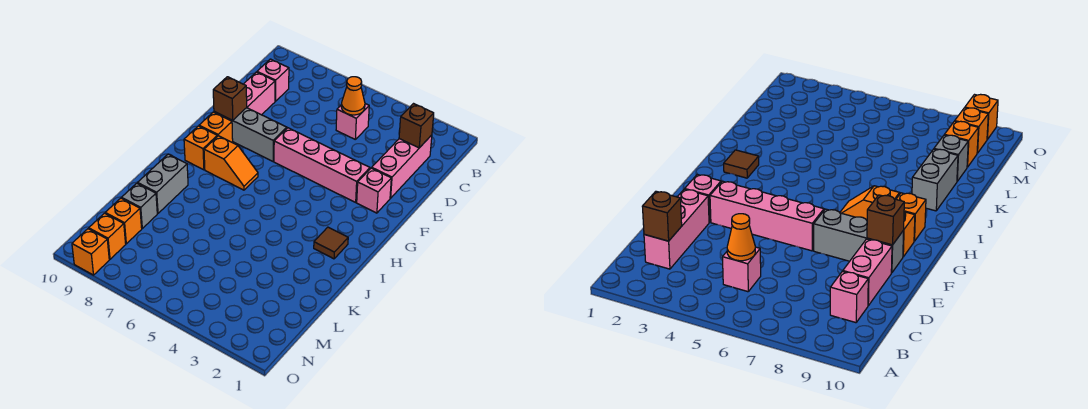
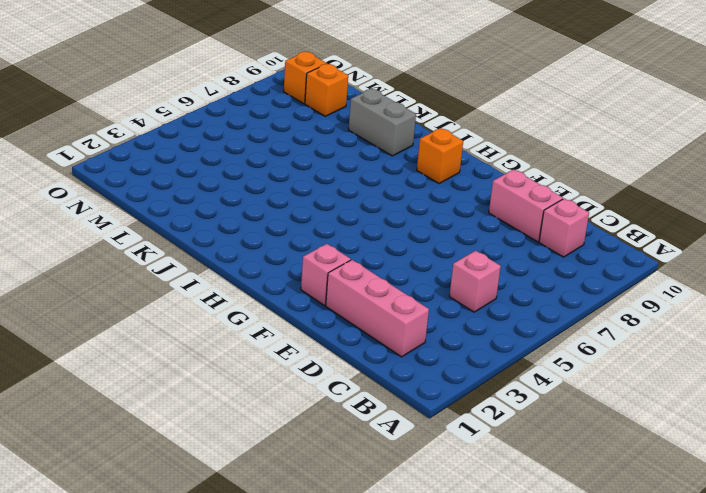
none -> pink brick F3:F6 level 1
none -> grey brick F7:F9 level 1
none -> orange brick G9 level 1

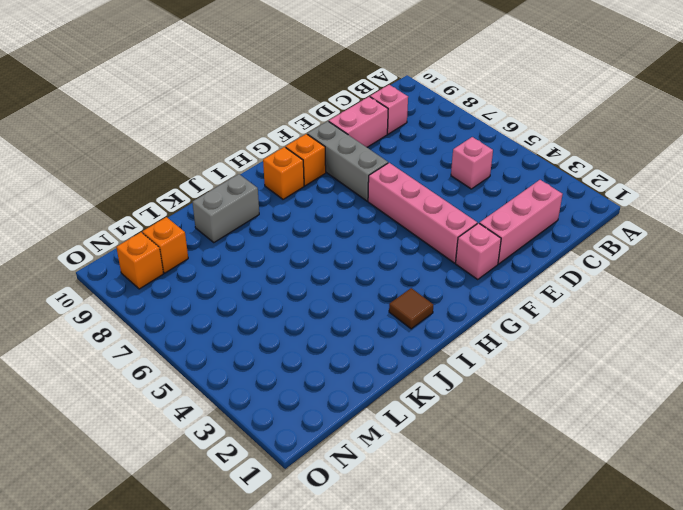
none -> orange slope H7:H8 level 1 top 8
none -> grey brick L9 level 1
none -> orange brick O9 level 1

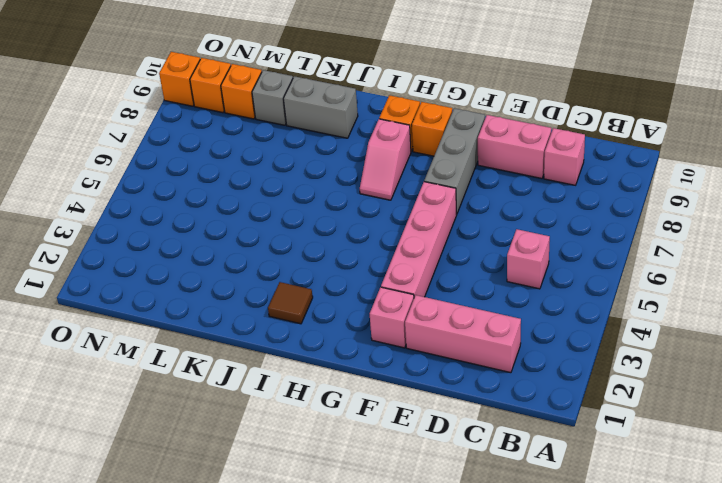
pink slope H7:H8 level 1 top 8 -> orange slope H7:H8 level 1 top 8
none -> brown brick C2 level 2
none -> orange cone C5 level 2
none -> brown brick F9 level 2

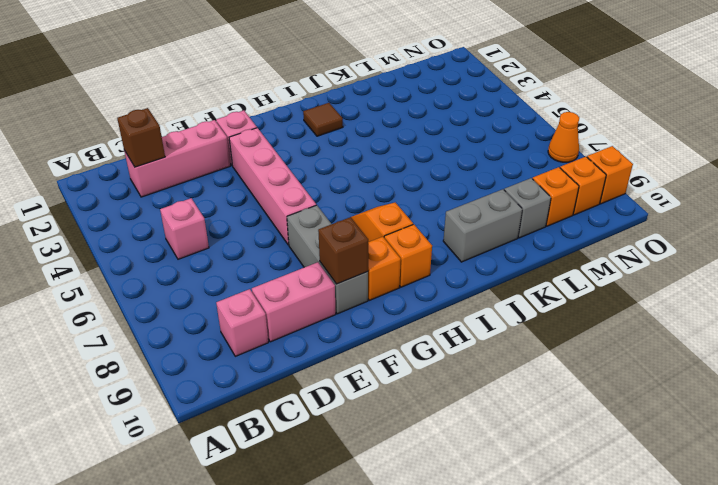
orange cone O7 level 1 -> orange cone C5 level 2

